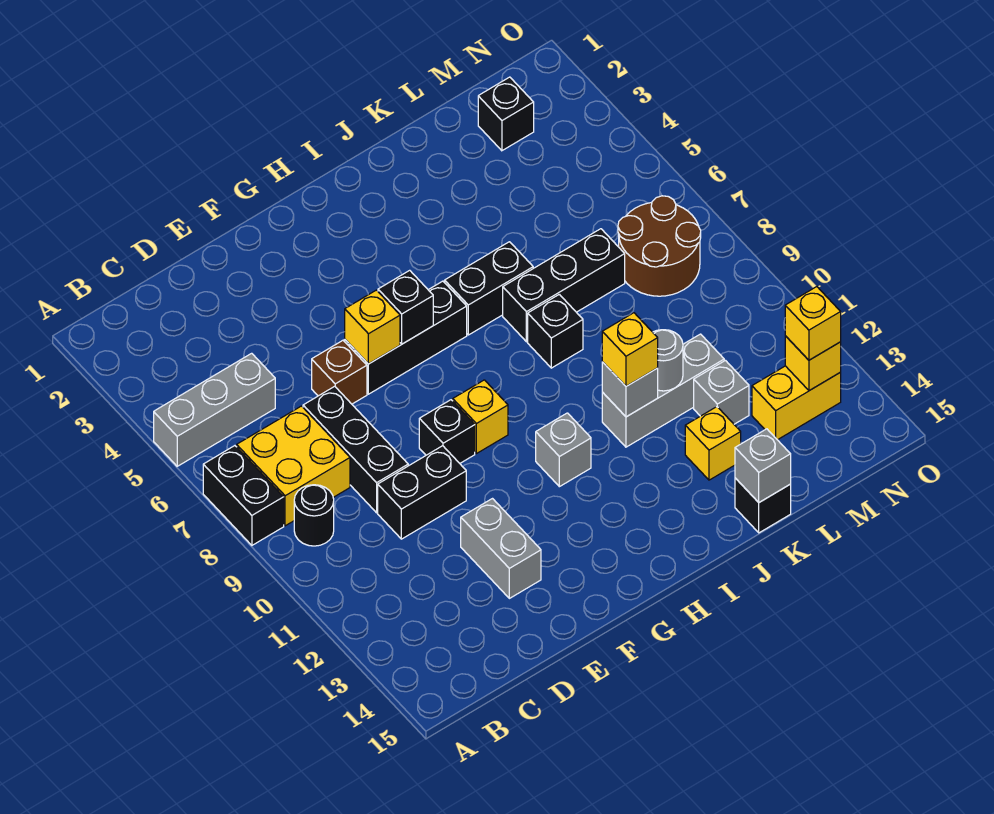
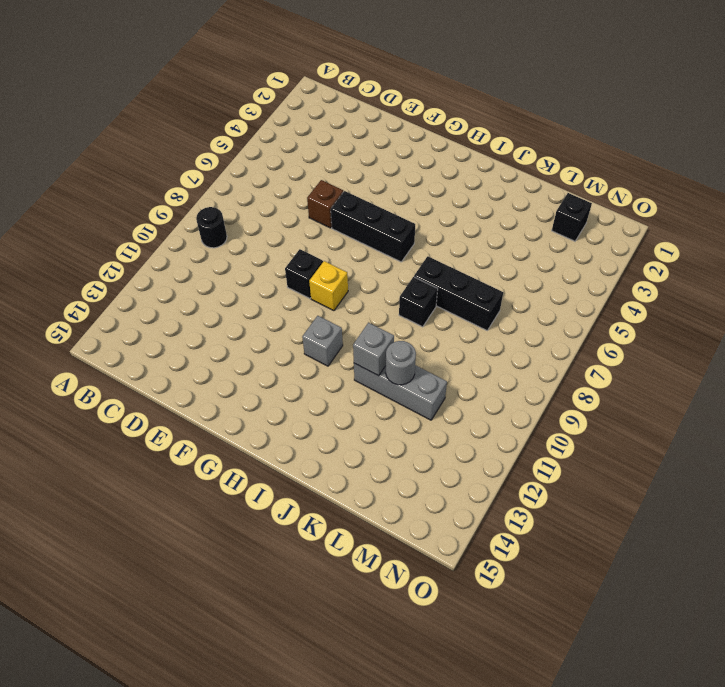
none -> grey brick A5:C5 level 1
none -> black brick A7:A8 level 1
none -> yellow brick B7:C8 level 1
none -> black brick D7:D9 level 1

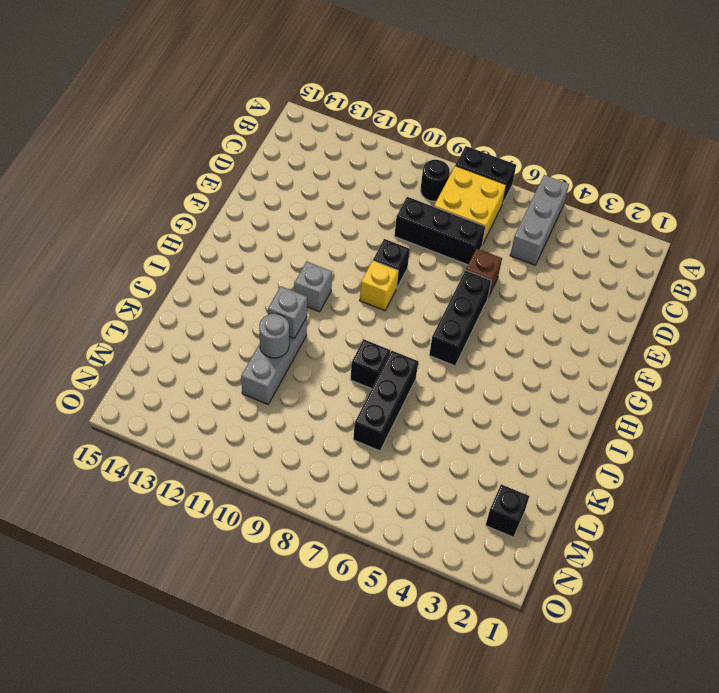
none -> black brick D10:E10 level 1
none -> grey brick E12:E13 level 1
none -> black brick I6:J6 level 1
none -> yellow brick K13 level 1

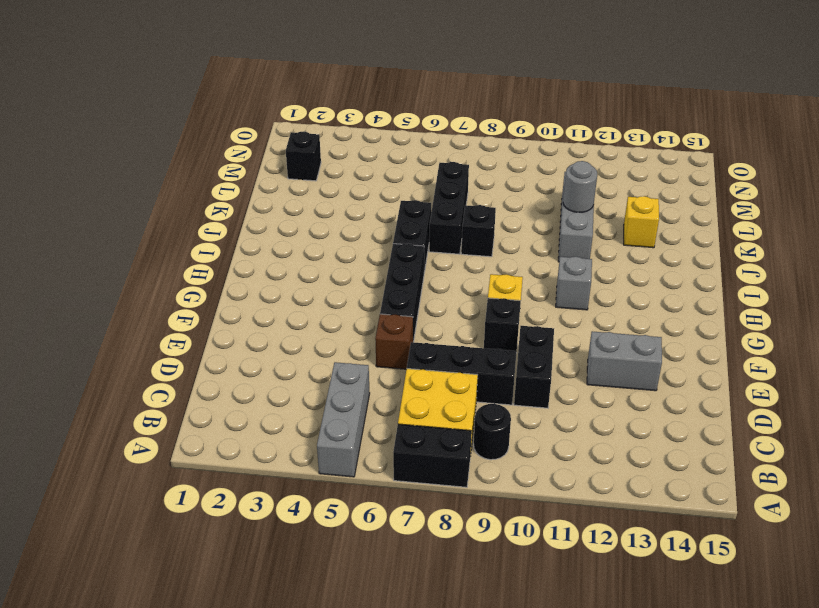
none -> black brick K15 level 1
none -> grey brick L12 level 1
none -> brown round brick M7:N8 level 1
none -> yellow brick M13:N13 level 1

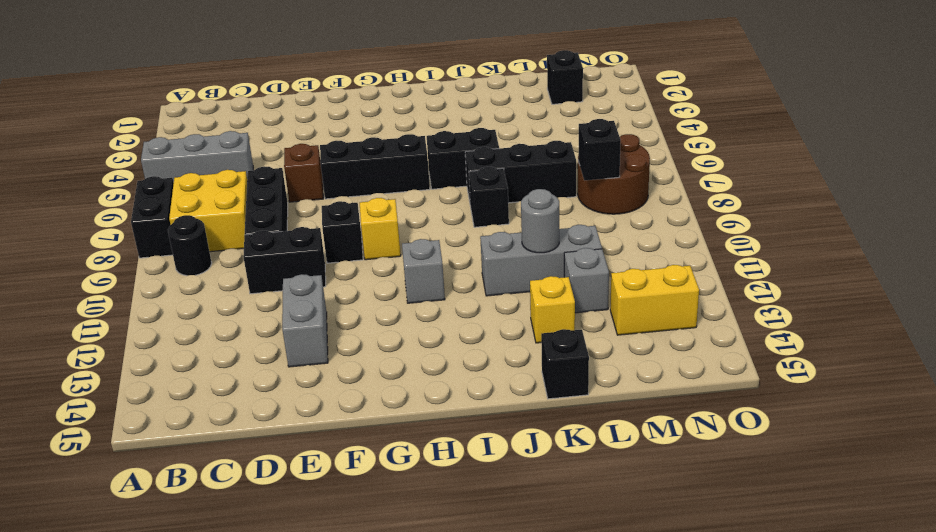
black brick M8 level 2 -> black brick G6 level 2
none -> yellow brick F6 level 2
none -> grey brick J11 level 2
none -> grey brick K15 level 2
none -> yellow brick N13 level 2

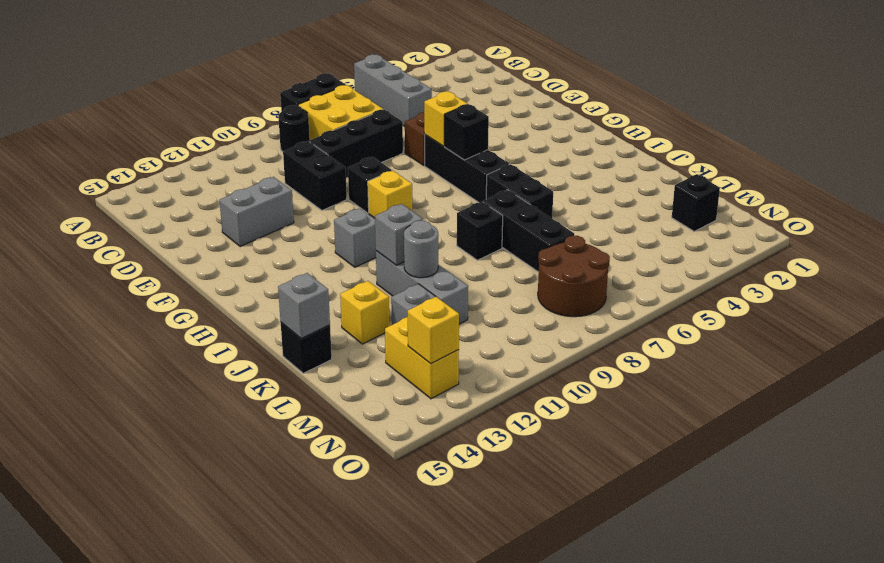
none -> yellow brick J11 level 3
none -> yellow brick N13 level 3

